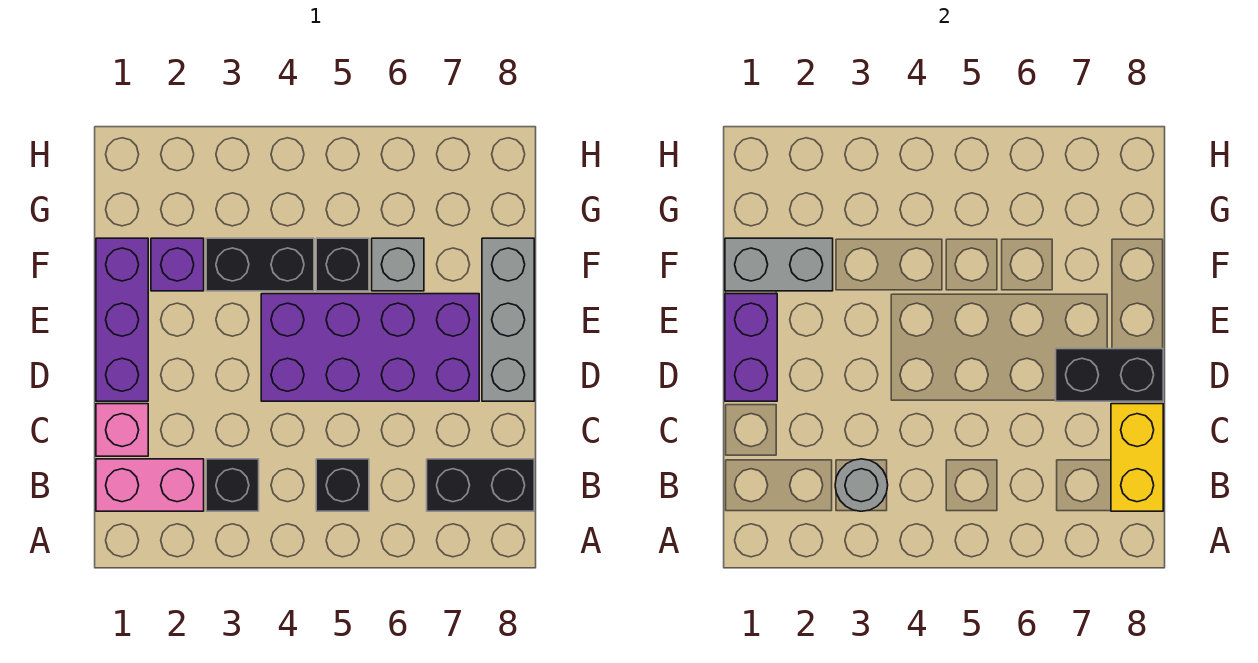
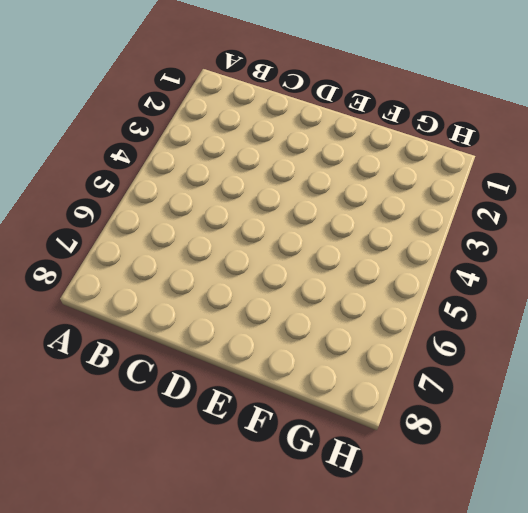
none -> pink brick B1:B2 level 1
none -> black brick B3 level 1
none -> black brick B5 level 1

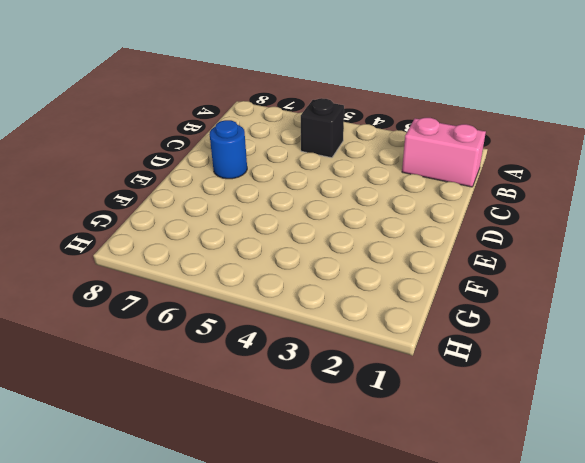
blue round brick D7 level 1 -> purple brick D4:E7 level 1
none -> black brick B3 level 1
none -> black brick B7:B8 level 1
none -> pink brick C1 level 1

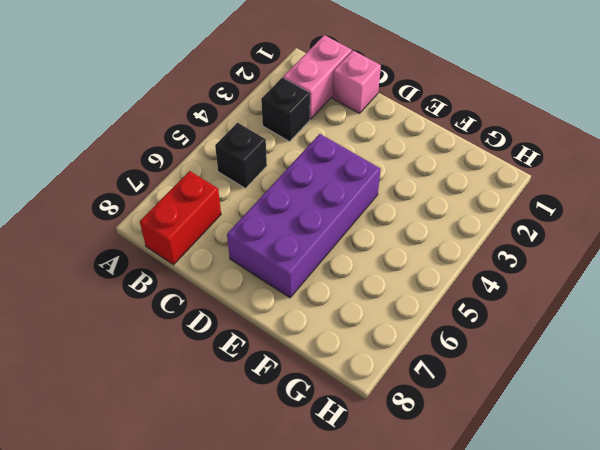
red brick B7:B8 level 1 -> black brick B7:B8 level 1
none -> purple brick D1:F1 level 1
none -> grey brick D8:F8 level 1
none -> purple brick F2 level 1

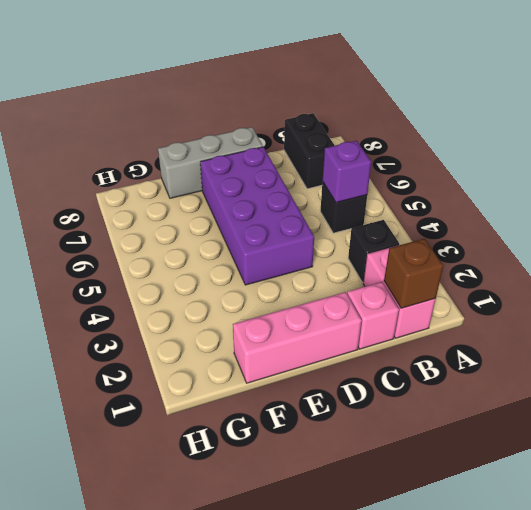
brown brick B1 level 2 -> none
purple brick B5 level 2 -> purple brick F2 level 1
pink brick D1:F1 level 1 -> purple brick D1:F1 level 1
none -> black brick F3:F4 level 1
none -> black brick F5 level 1
none -> grey brick F6 level 1

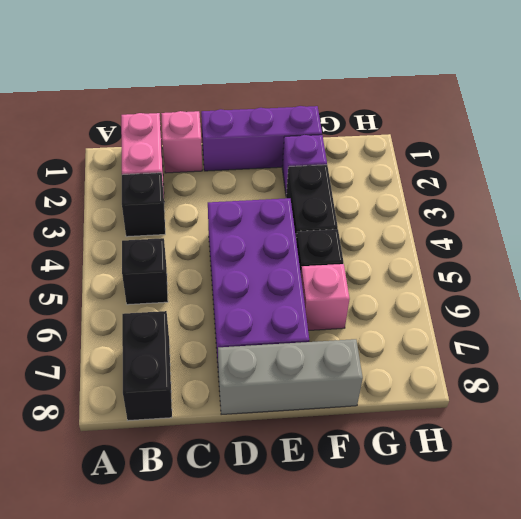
pink brick F6 level 1 -> grey brick F6 level 1
none -> grey round brick B3 level 2
none -> yellow brick B8:C8 level 2
none -> purple brick D1:E1 level 2

